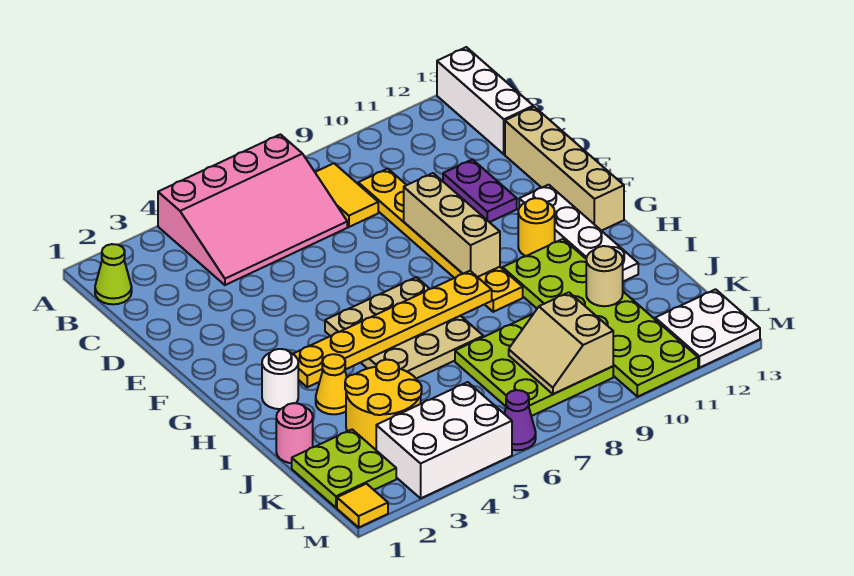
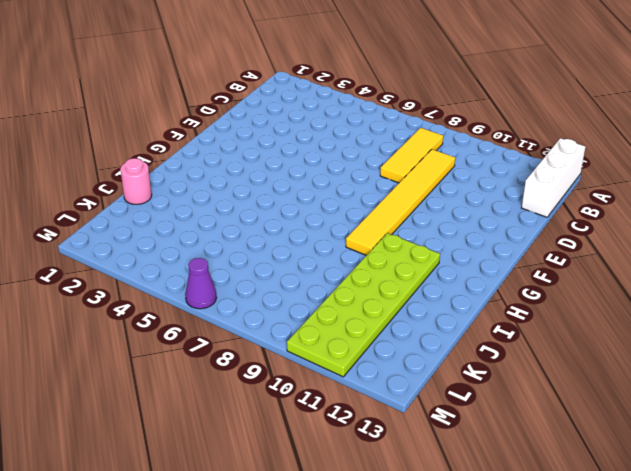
yellow tile B8:D8 level 1 -> yellow tile B8:C8 level 1
yellow tile C9:H9 level 1 -> yellow plate C9:H9 level 1
none -> pink slope A4:C7 level 1 top A
none -> lime cone B1 level 1
none -> purple plate D11:E11 level 1

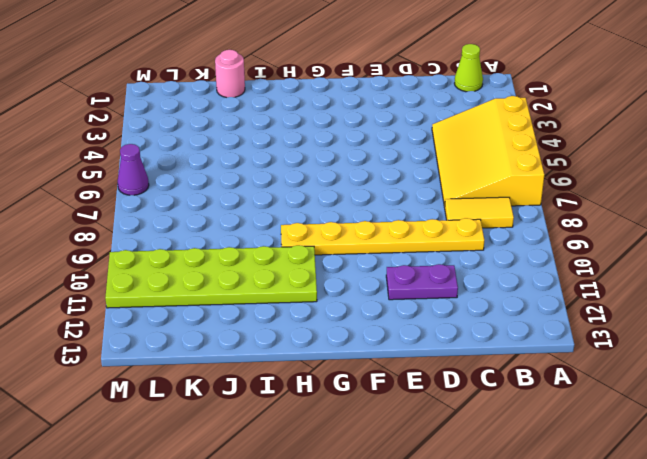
yellow slope A4:C7 level 1 top A -> pink slope A4:C7 level 1 top A
none -> white brick A13:C13 level 1
none -> tan brick D13:G13 level 1
none -> white plate F12:I12 level 1

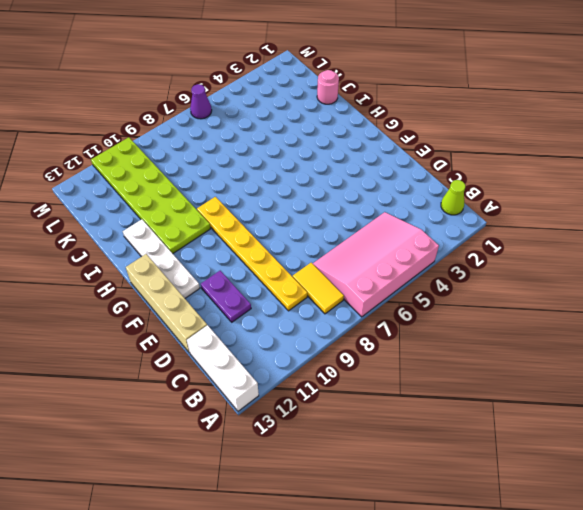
none -> tan plate G5:I7 level 1
none -> yellow round brick G11 level 1
none -> white round brick H2 level 1

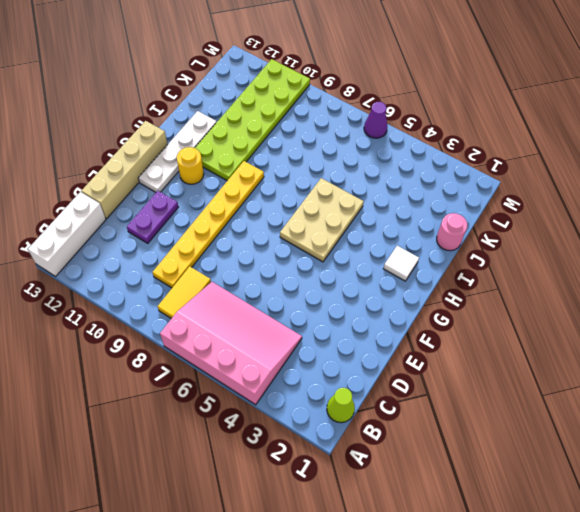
tan plate G5:I6 level 1 -> tan plate G5:I7 level 1
white tile H2 level 1 -> white round brick H2 level 1
none -> yellow cone I3 level 1
none -> yellow round brick J3:K4 level 1
none -> lime plate J7:L9 level 1

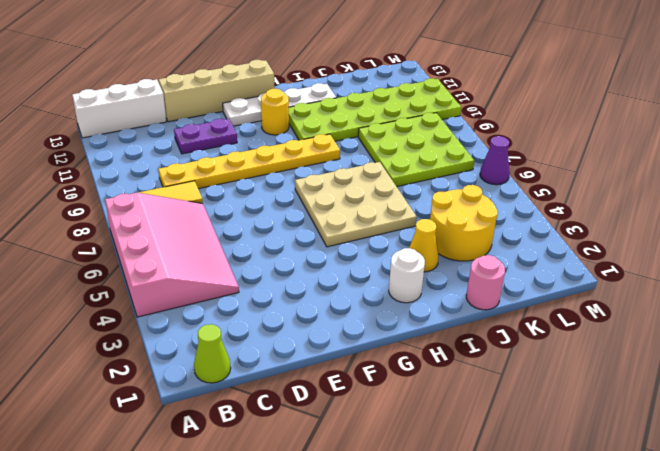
none -> lime plate K1:L2 level 1
none -> white brick L3:M5 level 1
none -> white plate L12:M13 level 1

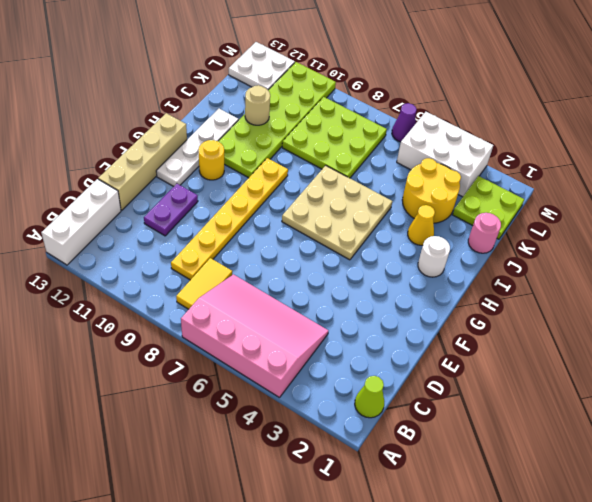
none -> yellow tile M1 level 1
none -> tan brick E9:G9 level 2
none -> yellow plate H3:H8 level 2

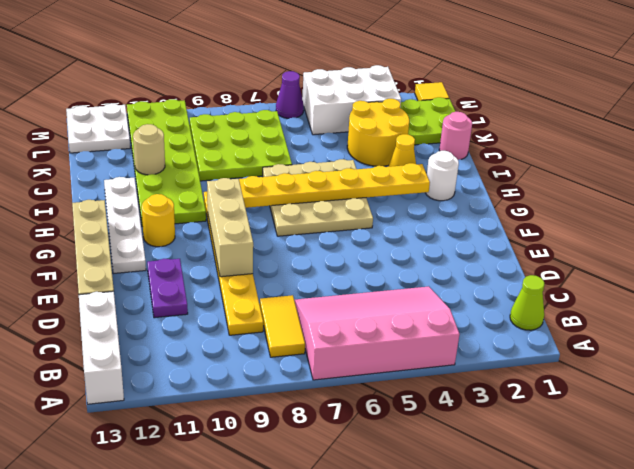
none -> tan slope K8:L9 level 2 top 9

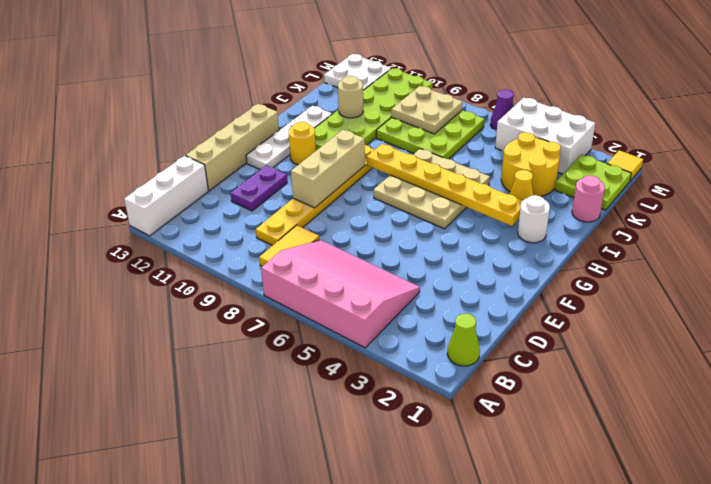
tan plate K8:L9 level 2 -> tan slope K8:L9 level 2 top 9

